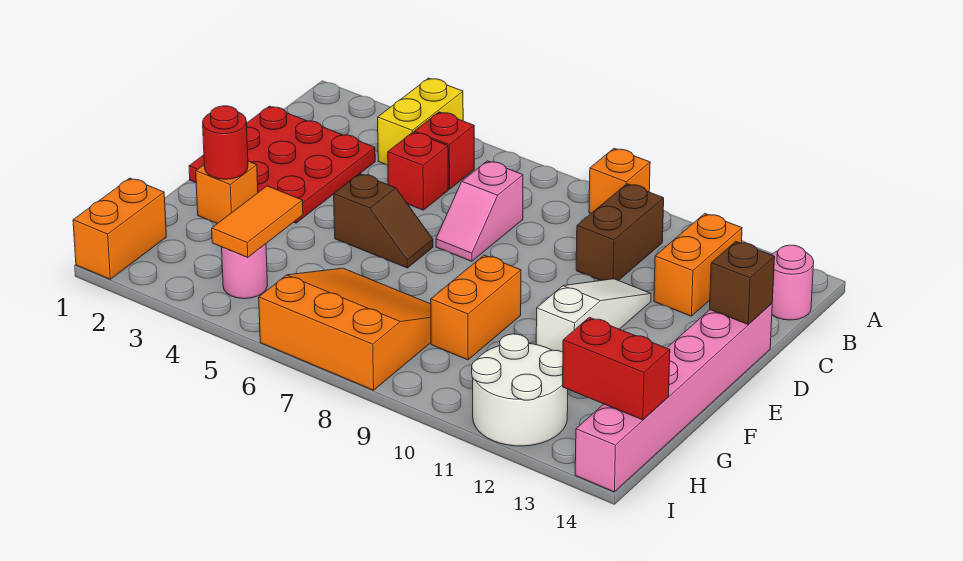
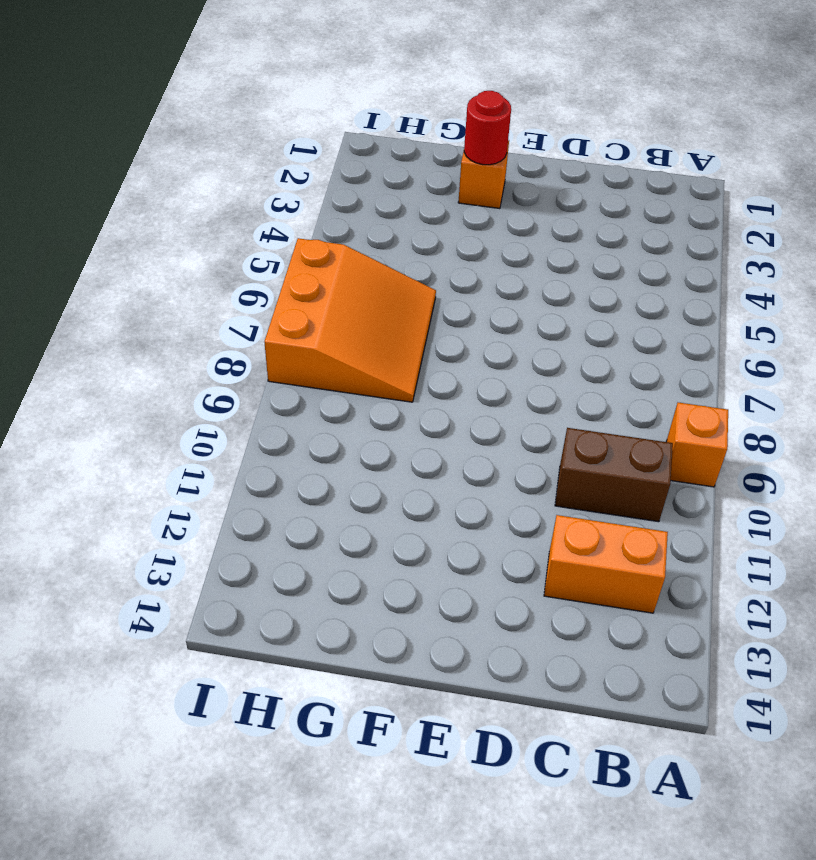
none -> yellow brick A4:B4 level 1
none -> red brick B5 level 1
none -> pink round brick B14 level 1

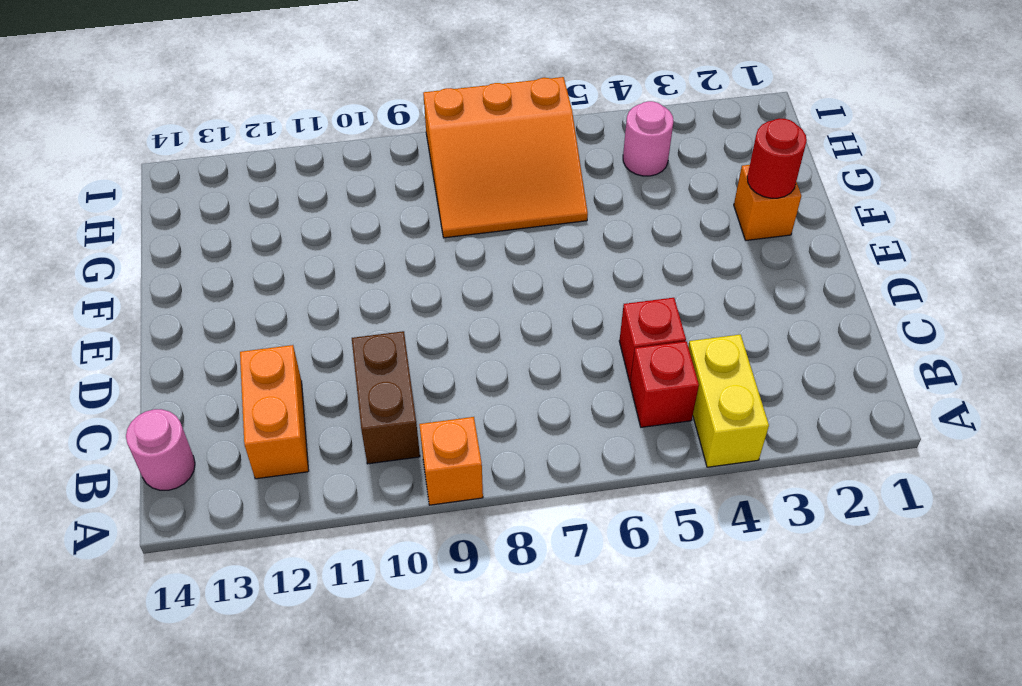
none -> red plate C1:E3 level 1
none -> pink slope C7:D7 level 1 top C
none -> white slope D11:F11 level 1 top F

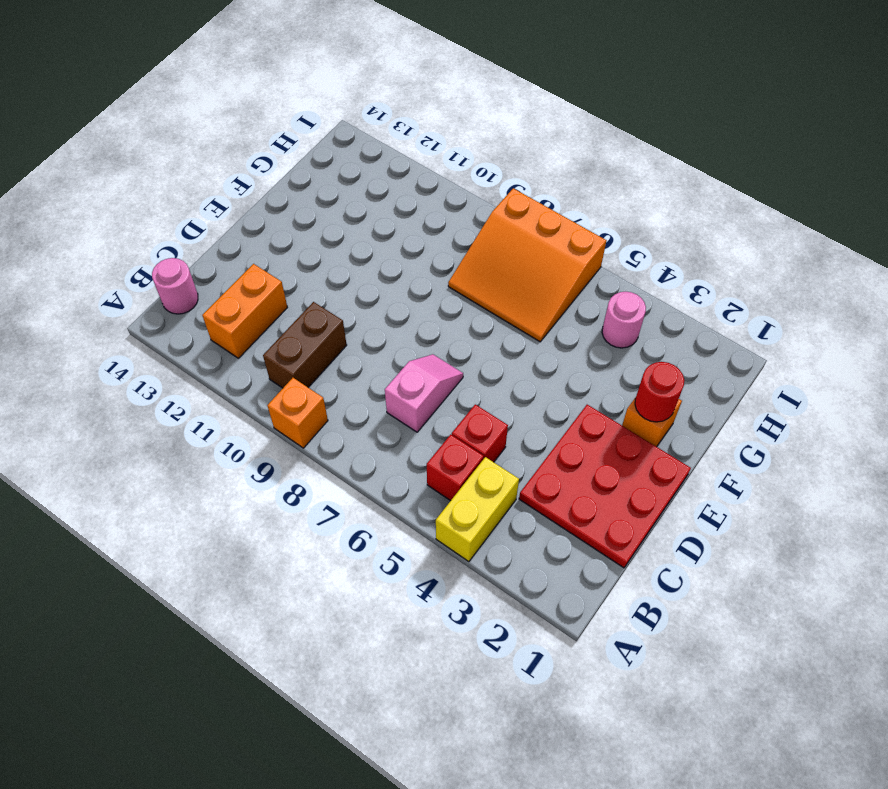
none -> white slope D11:F11 level 1 top F
none -> pink brick D14:I14 level 1
none -> brown slope E5:E6 level 1 top 5

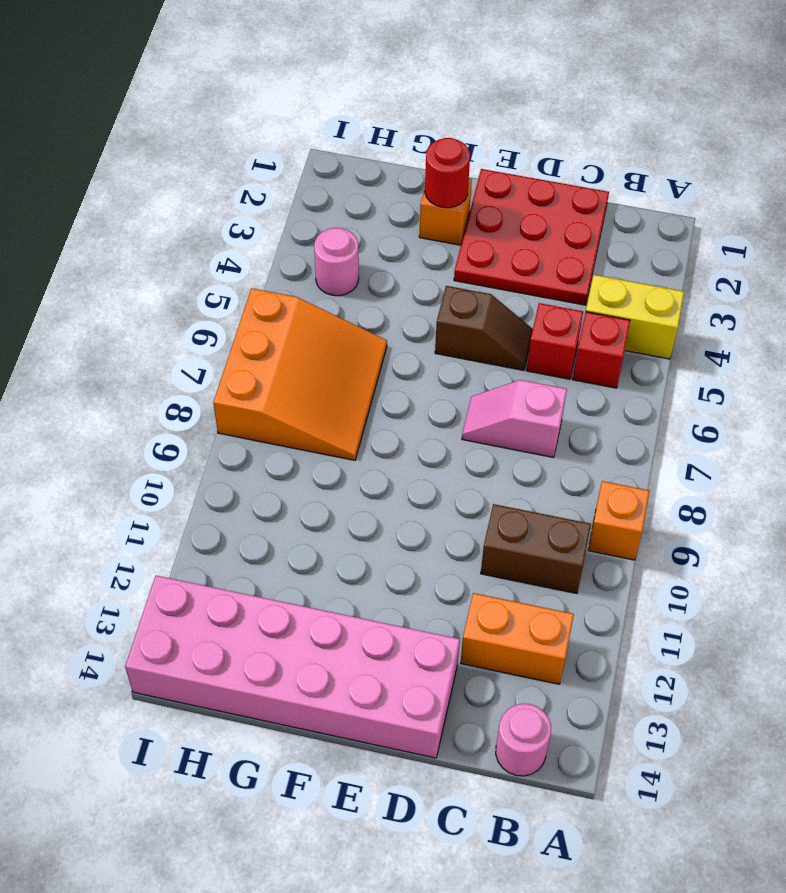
brown slope D5:E5 level 1 top E -> brown slope E5:E6 level 1 top 5
pink brick D13:I14 level 1 -> pink brick D14:I14 level 1
none -> white slope D11:F11 level 1 top F
none -> orange brick F9:G9 level 1
none -> orange brick H1:I1 level 1

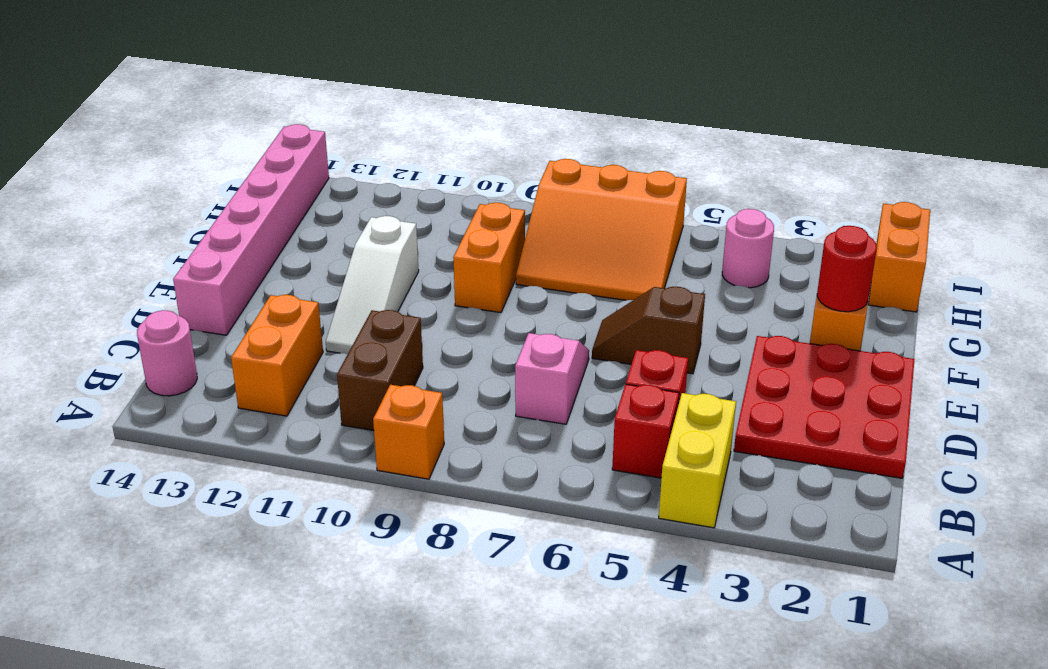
none -> white round brick H11:I12 level 1
none -> brown brick D14 level 2
none -> orange tile G4:H4 level 2

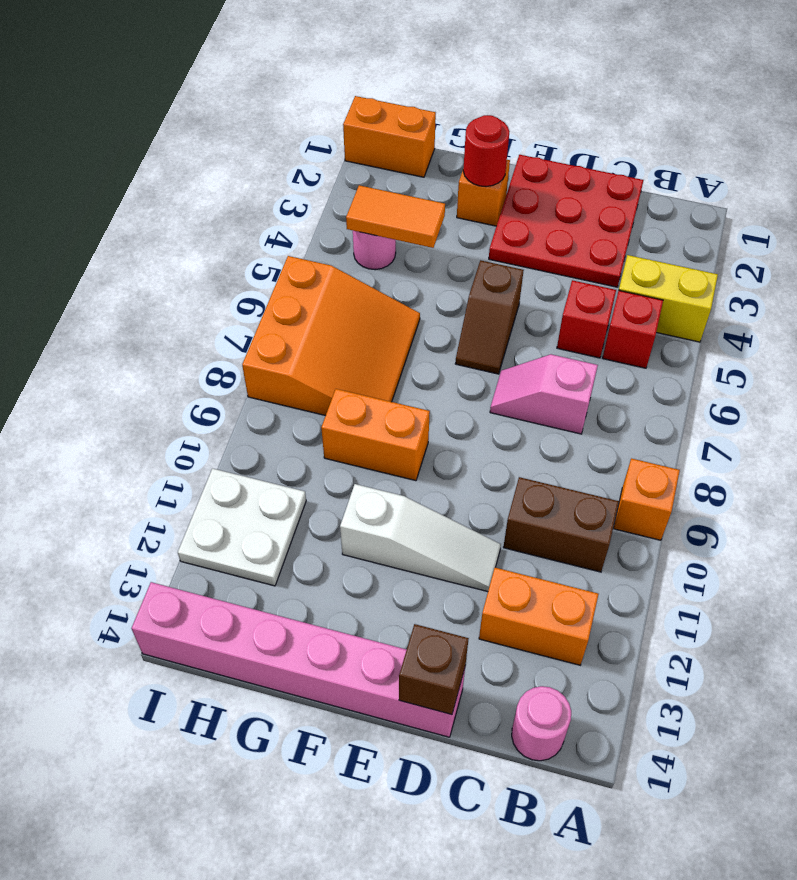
white plate H11:I12 level 1 -> white round brick H11:I12 level 1
none -> red brick H13:H14 level 2

